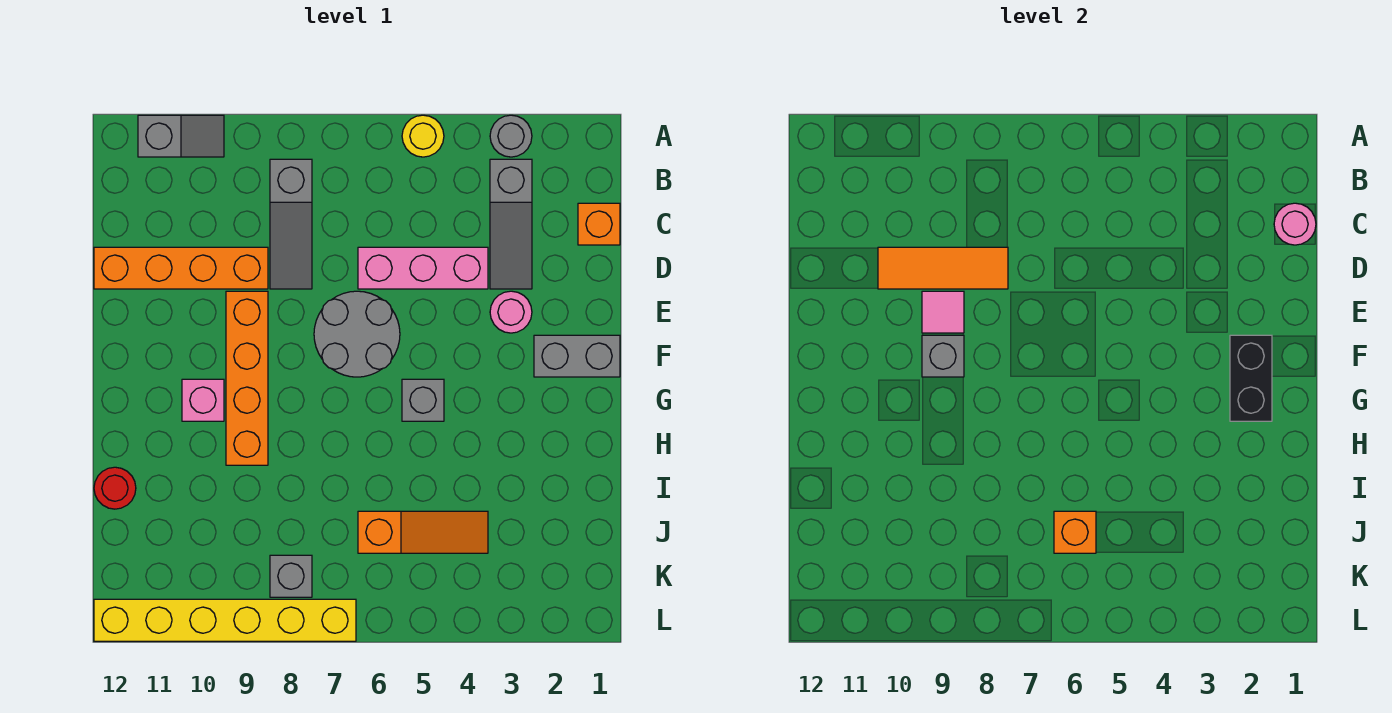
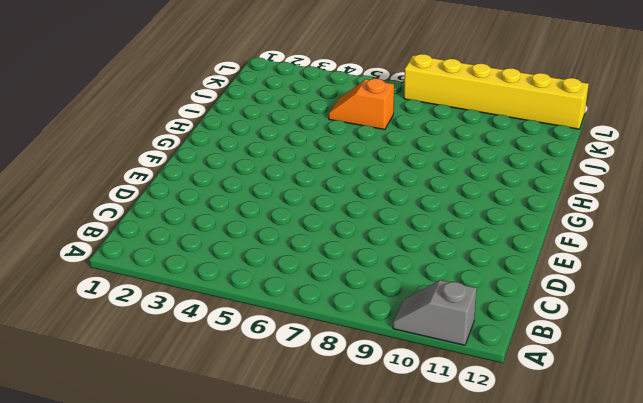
orange slope J5:J6 level 1 top 6 -> orange slope J4:J6 level 1 top 6
none -> grey round brick A3 level 1
none -> yellow round brick A5 level 1
none -> grey slope B3:D3 level 1 top B

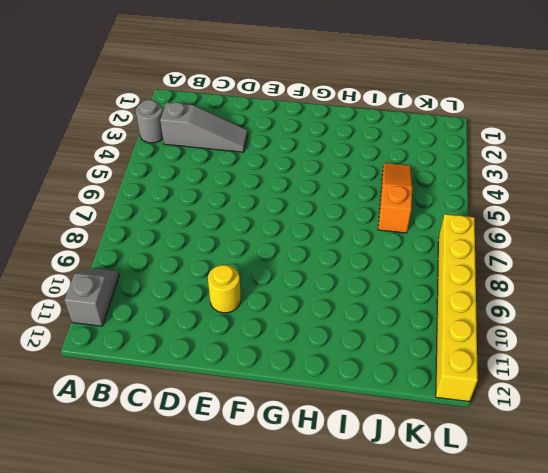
yellow round brick E10 level 1 -> yellow round brick A5 level 1
none -> grey slope B8:D8 level 1 top B
none -> orange brick C1 level 1
none -> pink brick D4:D6 level 1

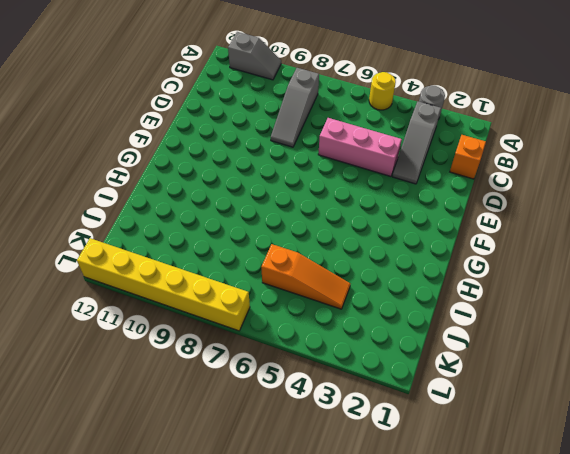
none -> orange brick D9:D12 level 1
none -> pink round brick E3 level 1
none -> grey round brick E6:F7 level 1

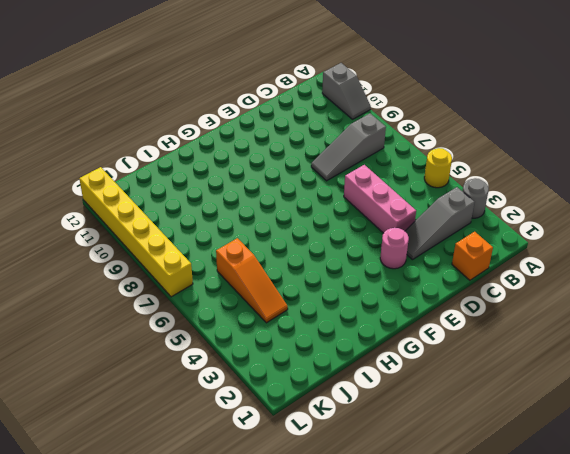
none -> orange brick D9:D12 level 1
none -> grey round brick E6:F7 level 1
none -> orange brick E9:H9 level 1

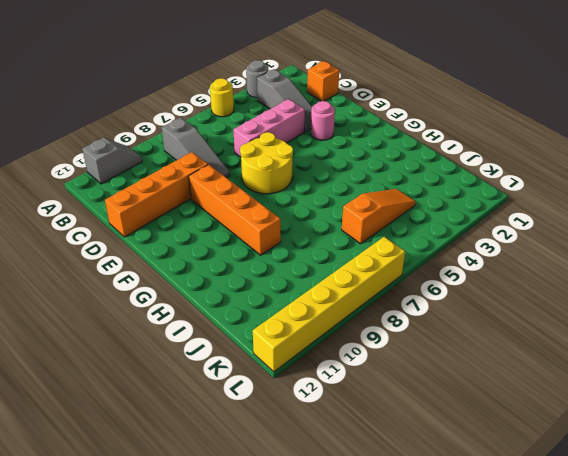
yellow round brick E6:F7 level 1 -> grey round brick E6:F7 level 1
none -> grey brick F1:F2 level 1
none -> grey brick G5 level 1
none -> pink brick G10 level 1

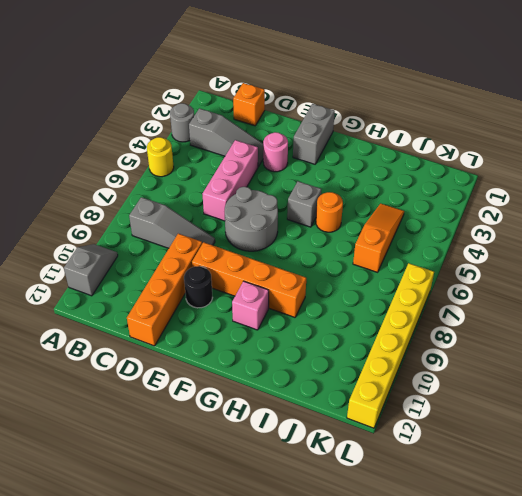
black round brick E10 level 1 -> none
orange round brick H5 level 1 -> none
none -> red round brick I12 level 1
none -> grey brick K8 level 1
none -> pink round brick C1 level 2

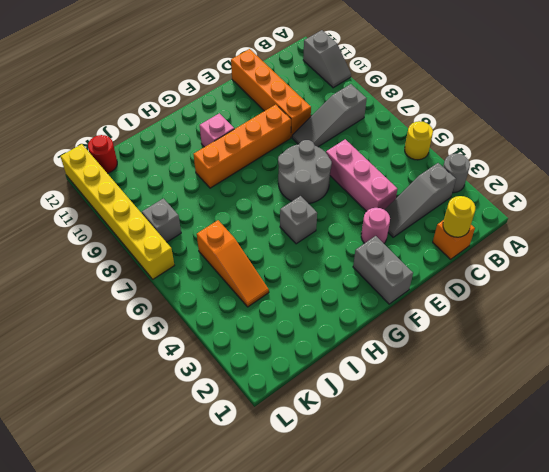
yellow round brick C1 level 2 -> pink round brick C1 level 2
red round brick K12 level 1 -> red round brick I12 level 1
none -> orange tile D8:D10 level 2
none -> pink tile E9 level 2
none -> black brick F2:G2 level 2

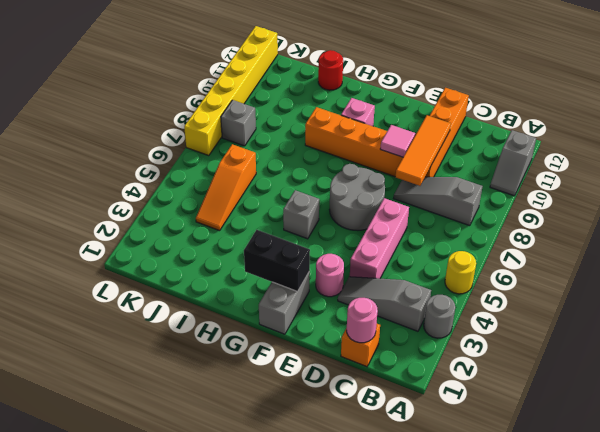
none -> grey brick F9 level 2
none -> orange brick J6 level 2

